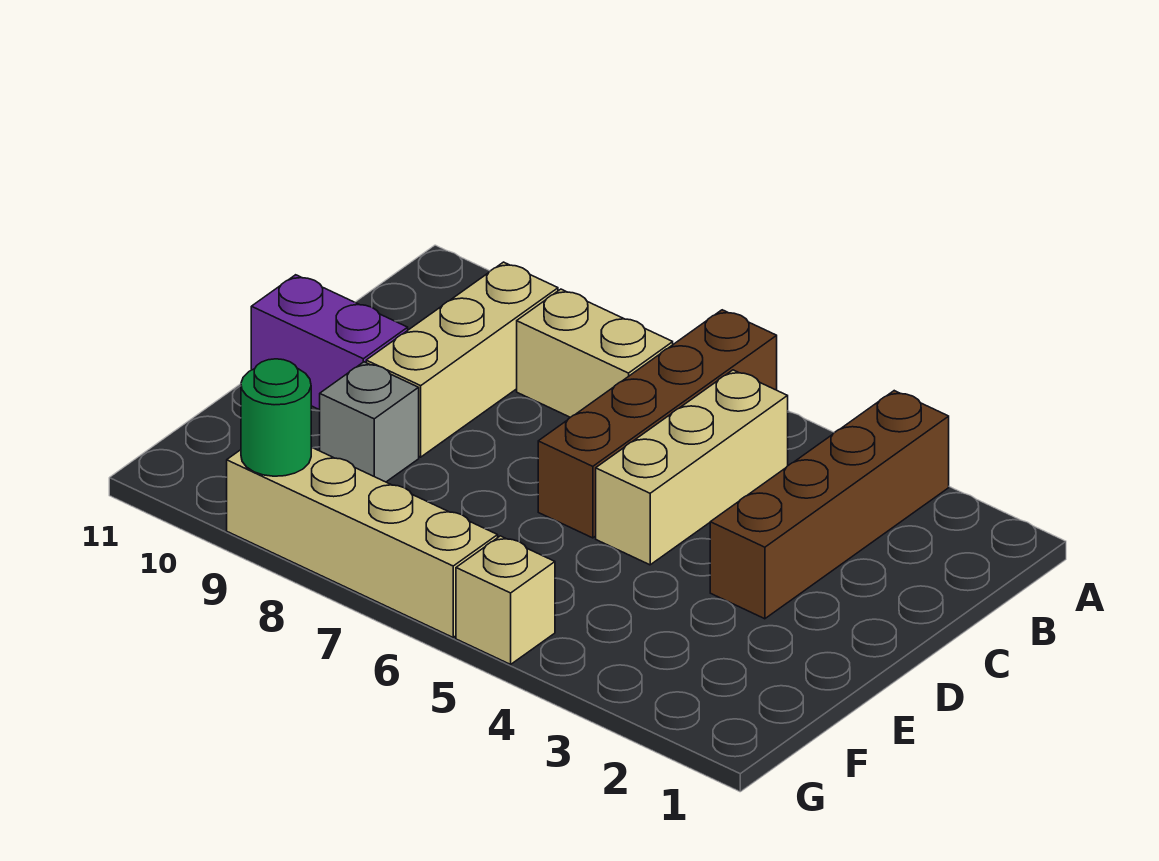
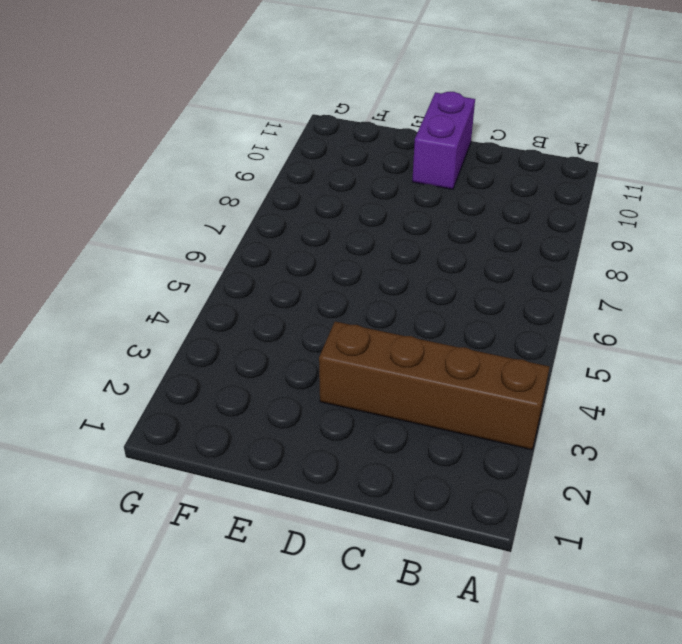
none -> brown brick A6:D6 level 1
none -> tan brick B5:D5 level 1

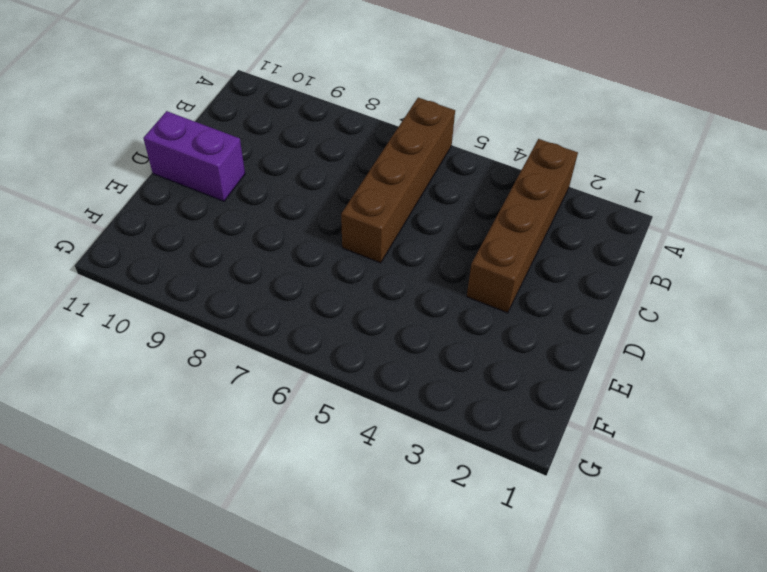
none -> tan brick B5:D5 level 1
none -> tan brick B7:B8 level 1

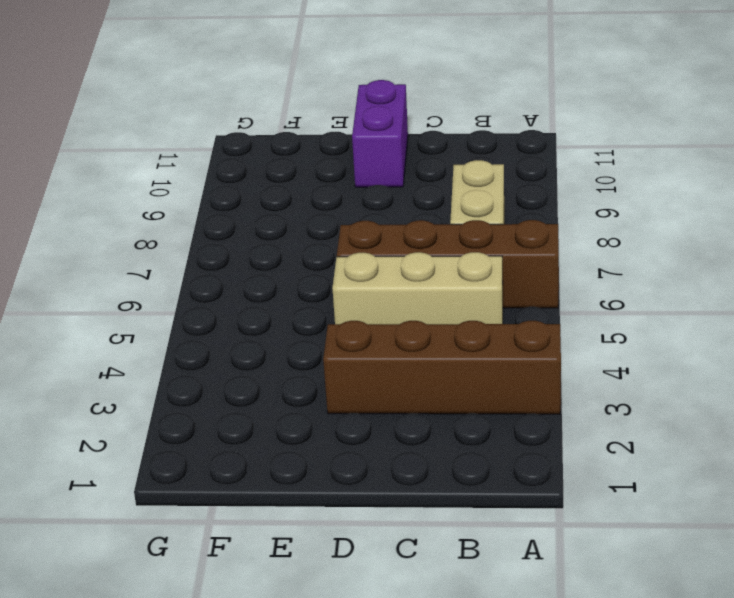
none -> tan brick B9:D9 level 1
none -> grey brick E9 level 1

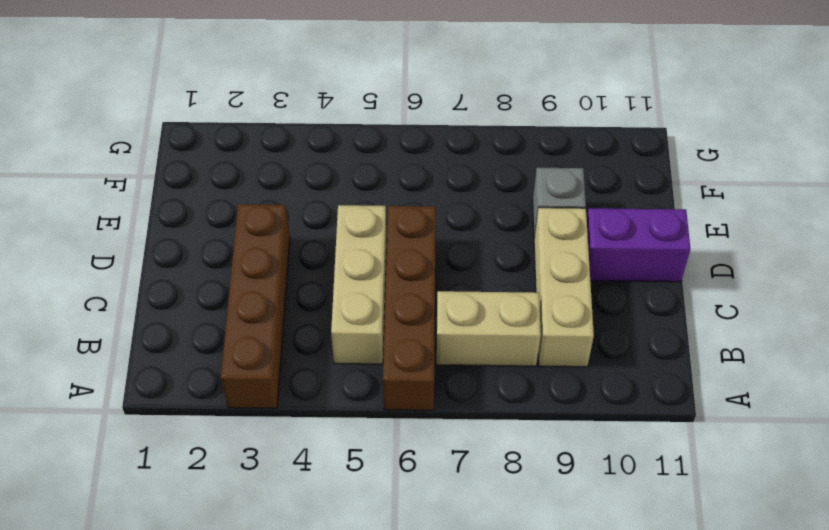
none -> tan brick G5 level 1
none -> tan brick G6:G9 level 1

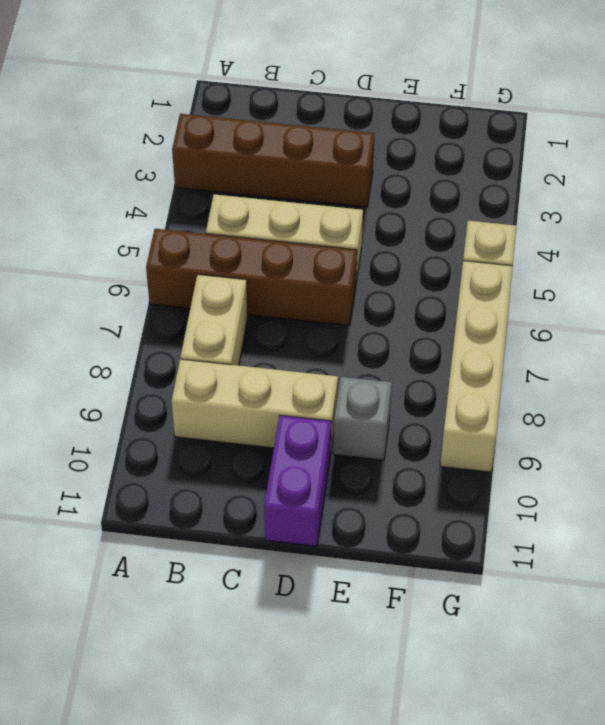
none -> green round brick G9 level 2

